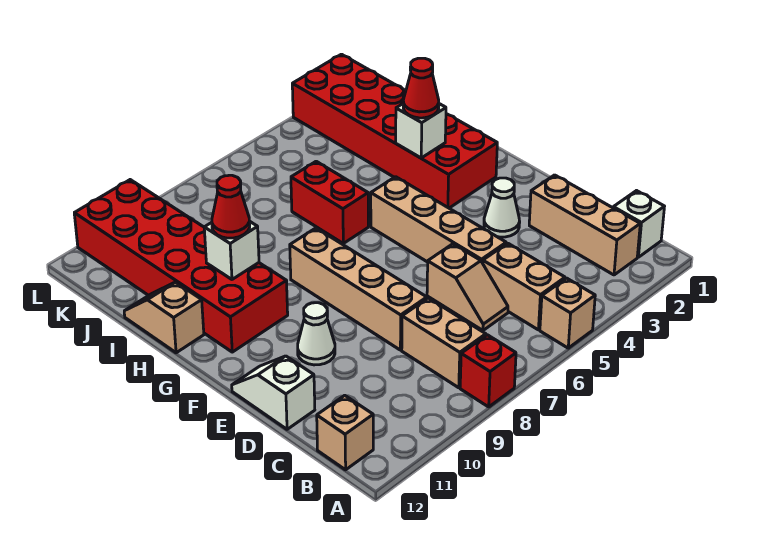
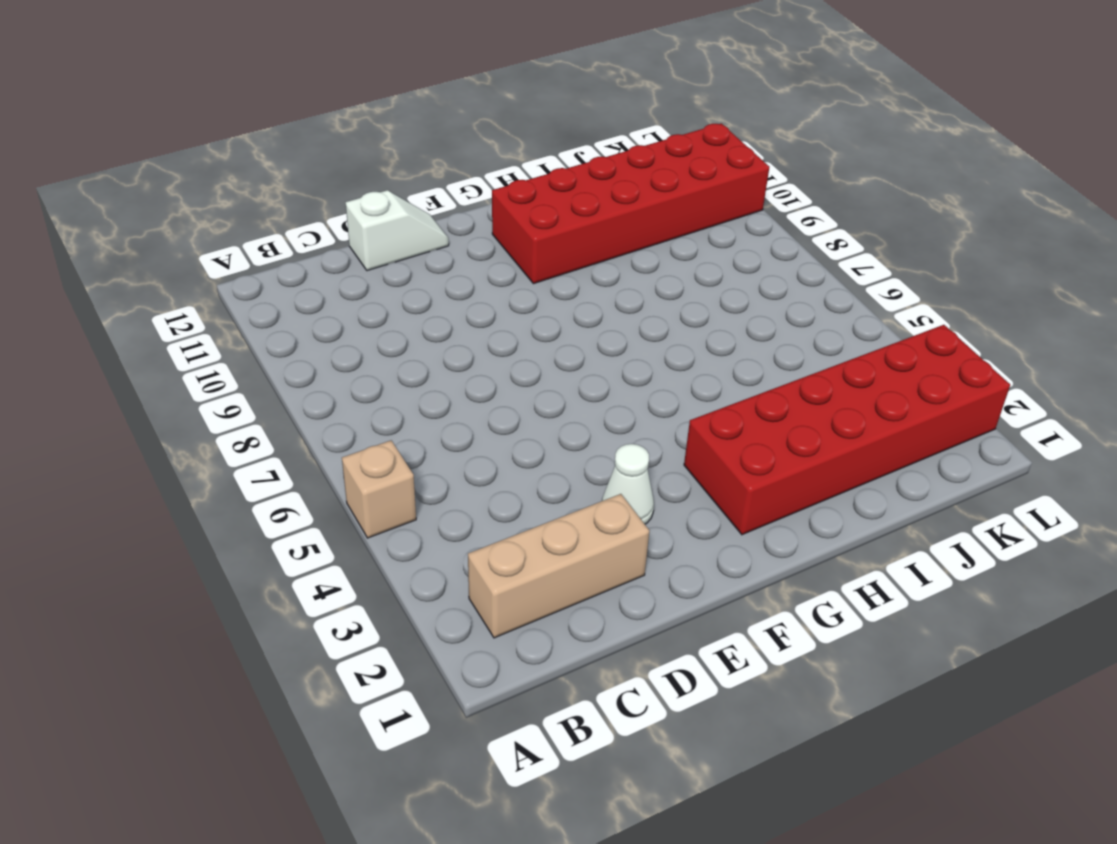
none -> red brick A8 level 1
none -> white brick B1 level 1
none -> tan brick B5:C5 level 1

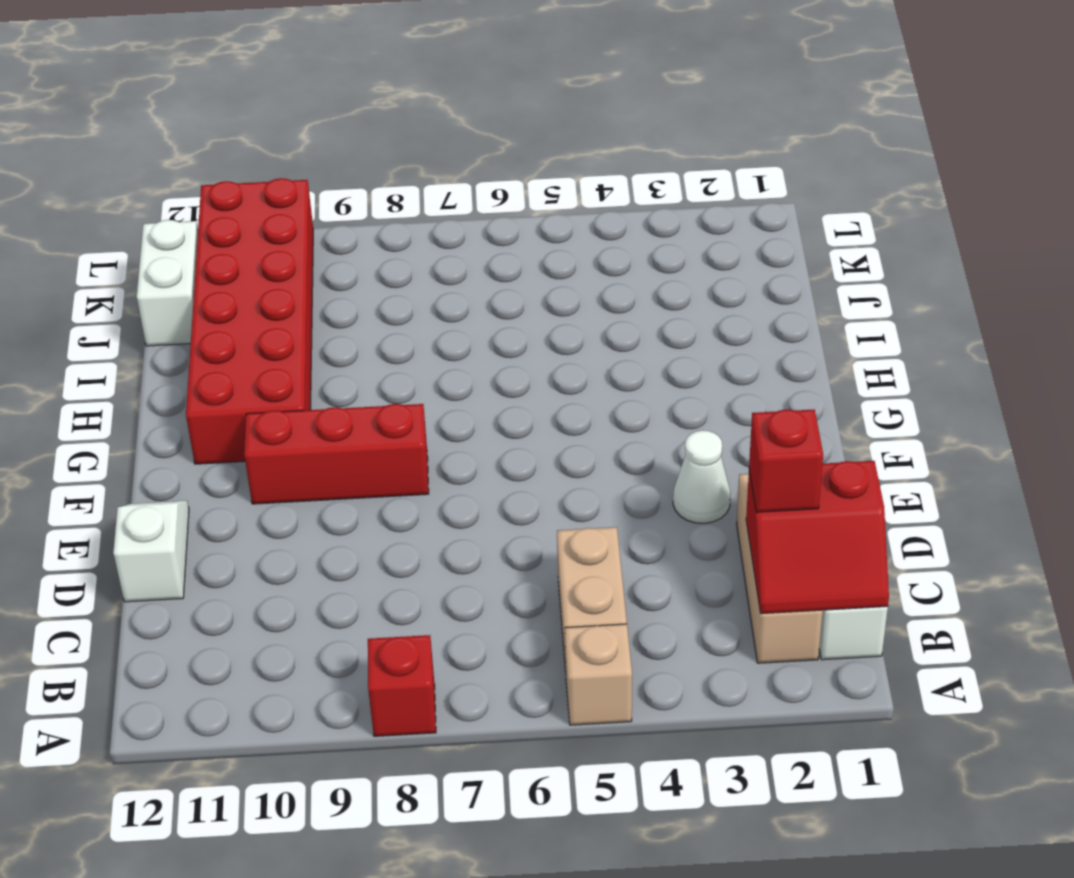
red slope B1:C2 level 2 top C -> none
red brick C2 level 3 -> none
red brick F8:F10 level 1 -> tan brick D8:G8 level 1
white brick J12:K12 level 1 -> none
none -> tan brick B8:C8 level 1
none -> tan brick B12 level 1
none -> tan slope C6:D6 level 1 top D

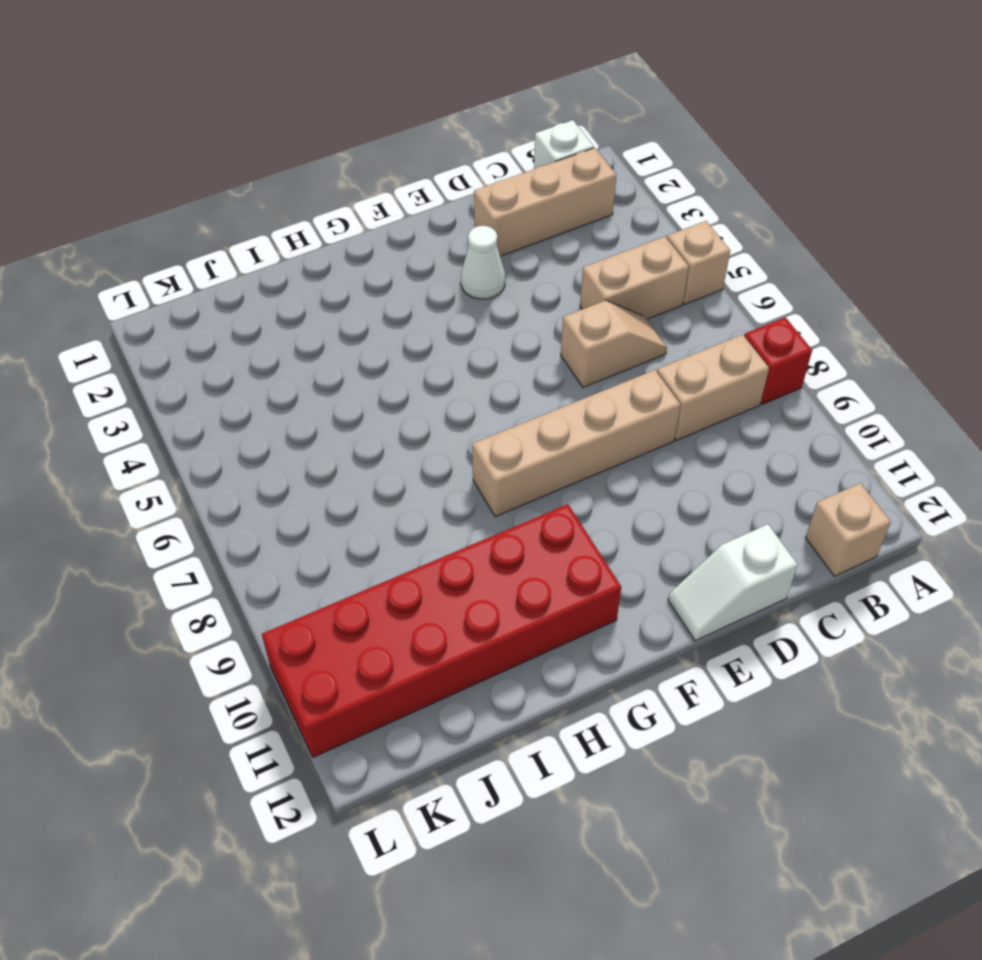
none -> tan brick D5:G5 level 1
none -> white cone E10 level 1
none -> red brick G2:L3 level 1

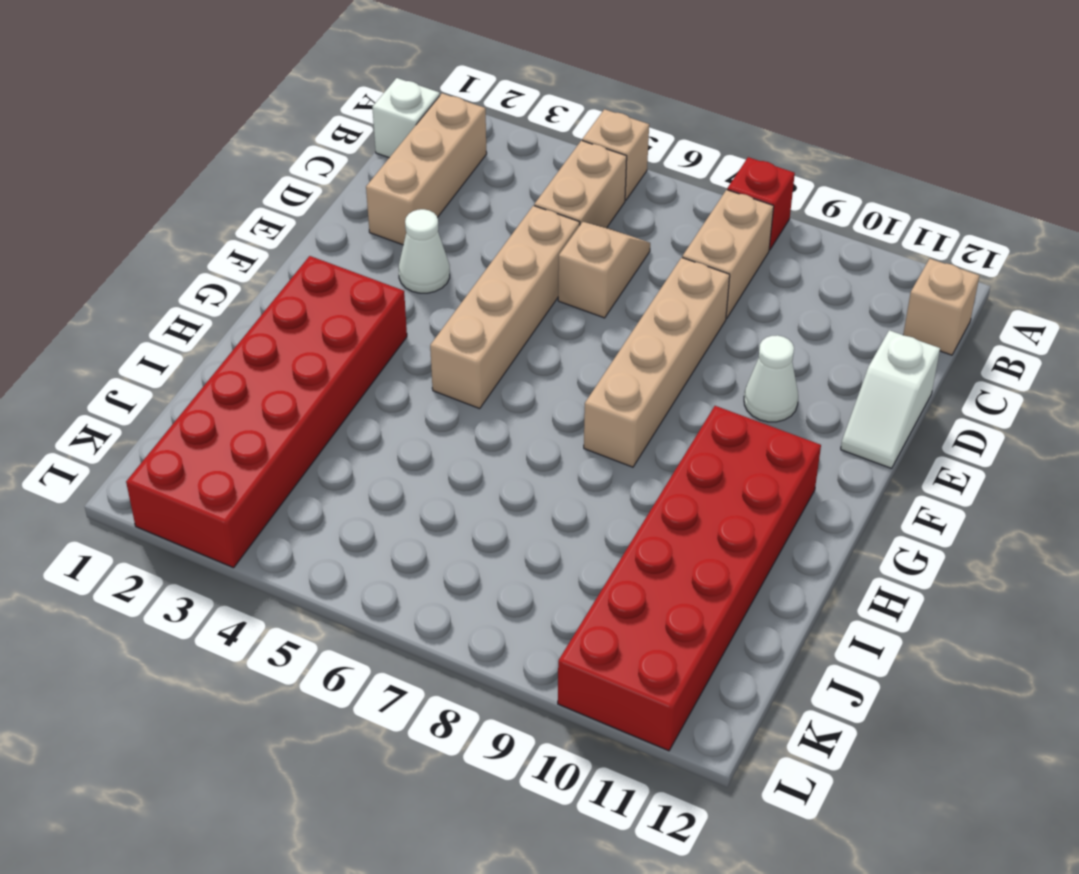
none -> red brick H6:I6 level 1
none -> tan slope H12:I12 level 1 top H
none -> white brick H3 level 2

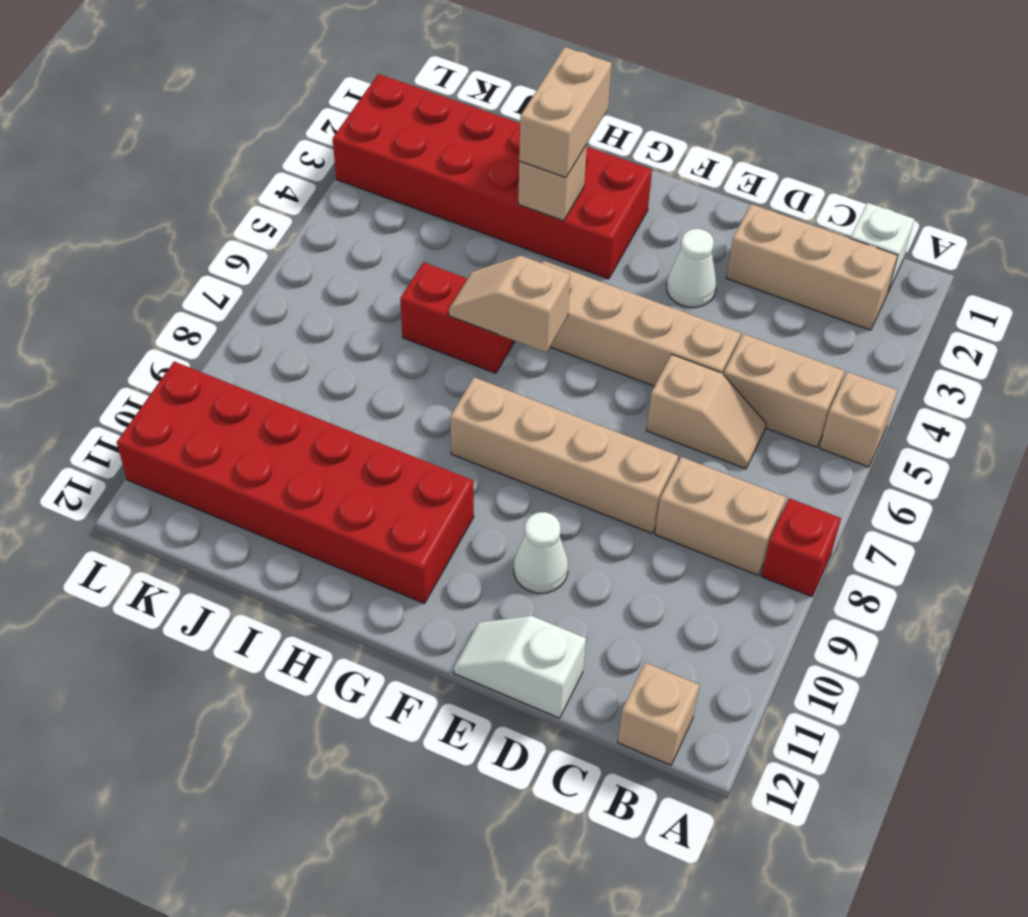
tan slope G6:H6 level 2 top G -> tan slope H12:I12 level 1 top H
tan brick H2:H3 level 3 -> red cone H3 level 3
tan brick H3 level 2 -> white brick H3 level 2
none -> white brick H10 level 2
none -> red cone H10 level 3

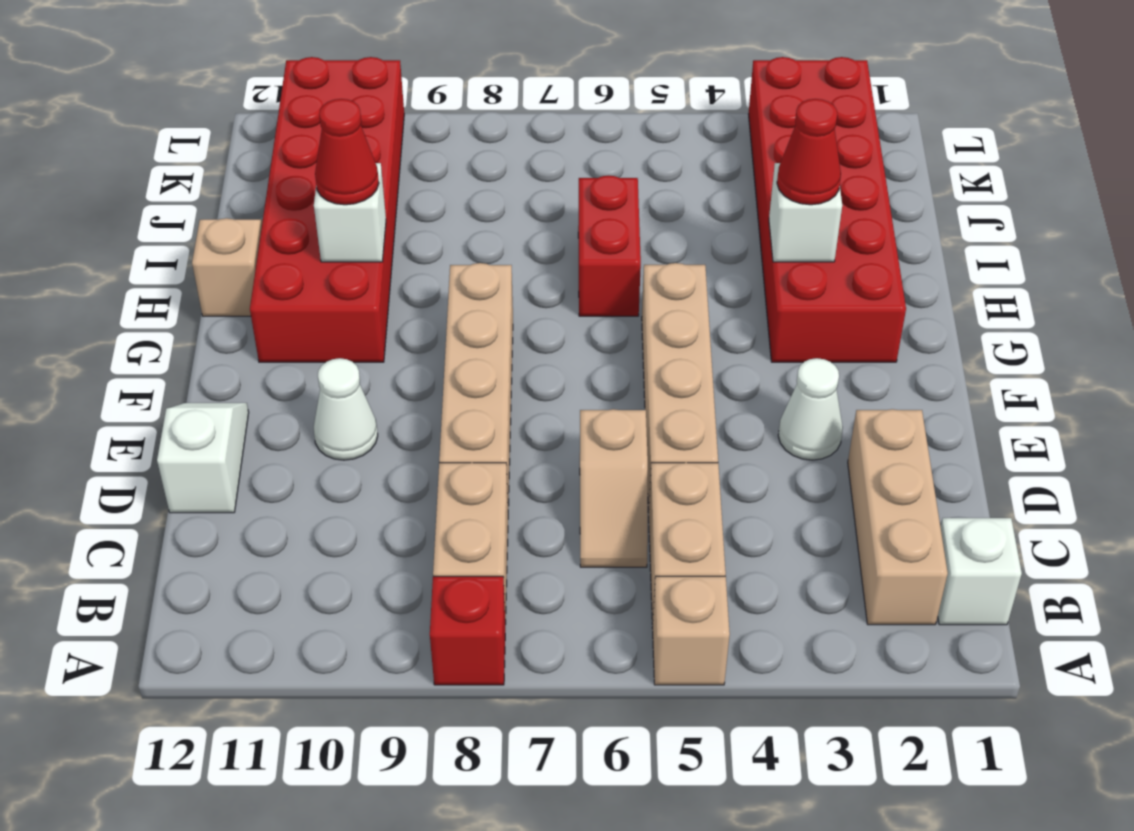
none -> tan brick B12 level 1

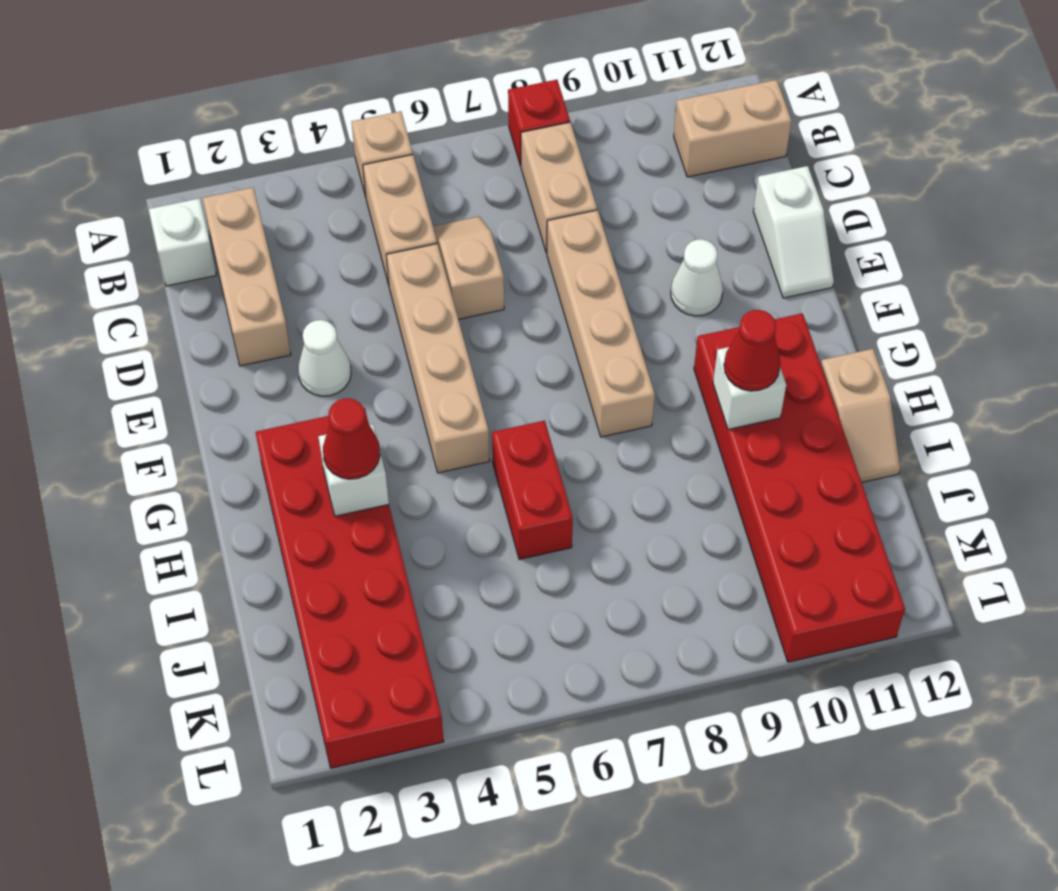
tan brick B11:B12 level 1 -> tan brick B12 level 1

